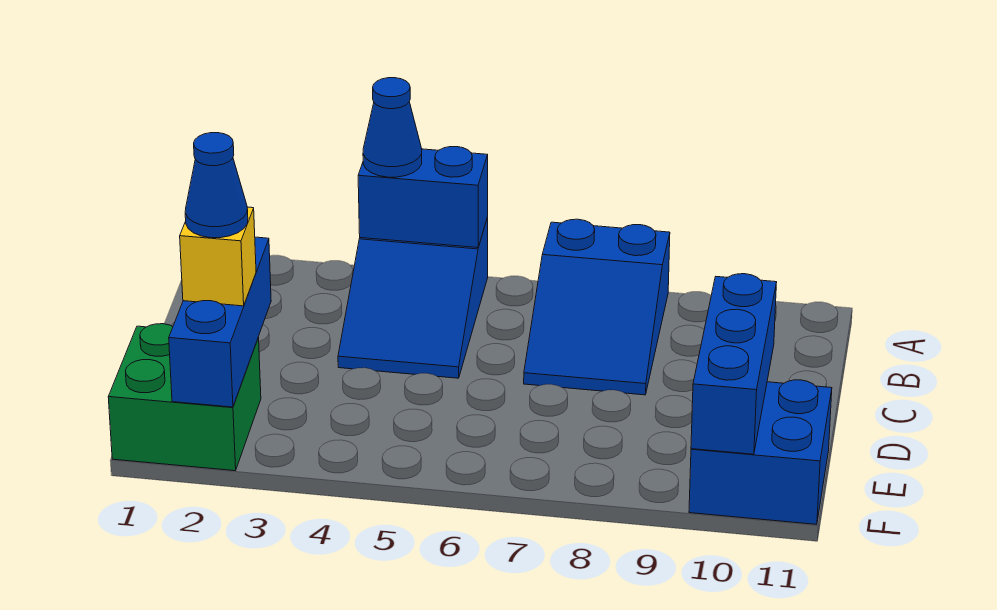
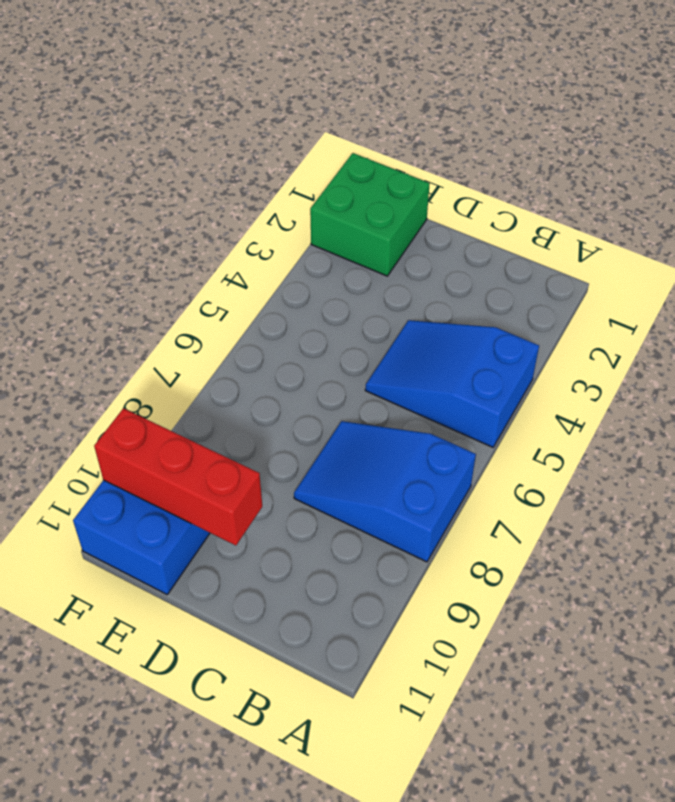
red brick D10:F10 level 2 -> blue brick D10:F10 level 2
none -> blue brick A4:A5 level 2
none -> blue brick D2:F2 level 2

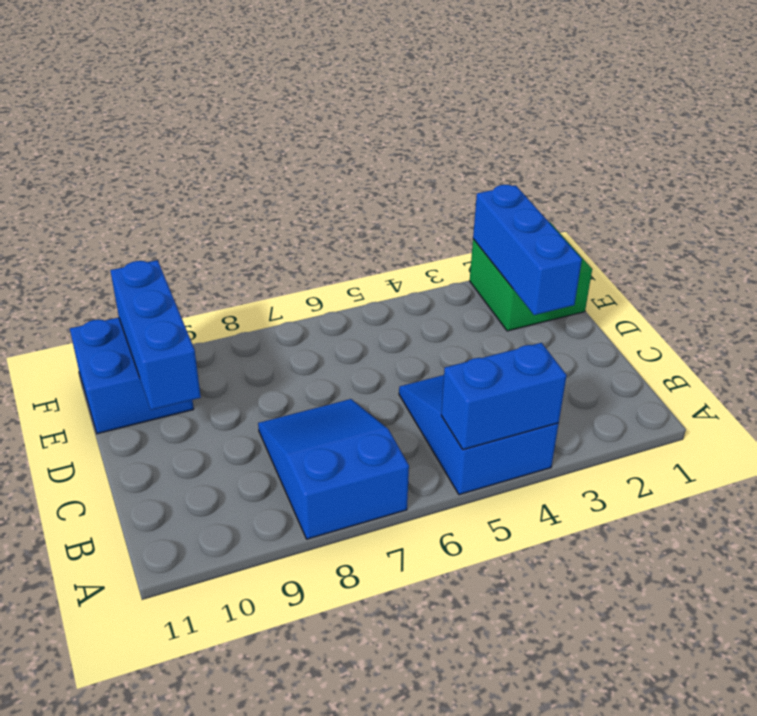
none -> blue cone A4 level 3
none -> yellow brick E2 level 3

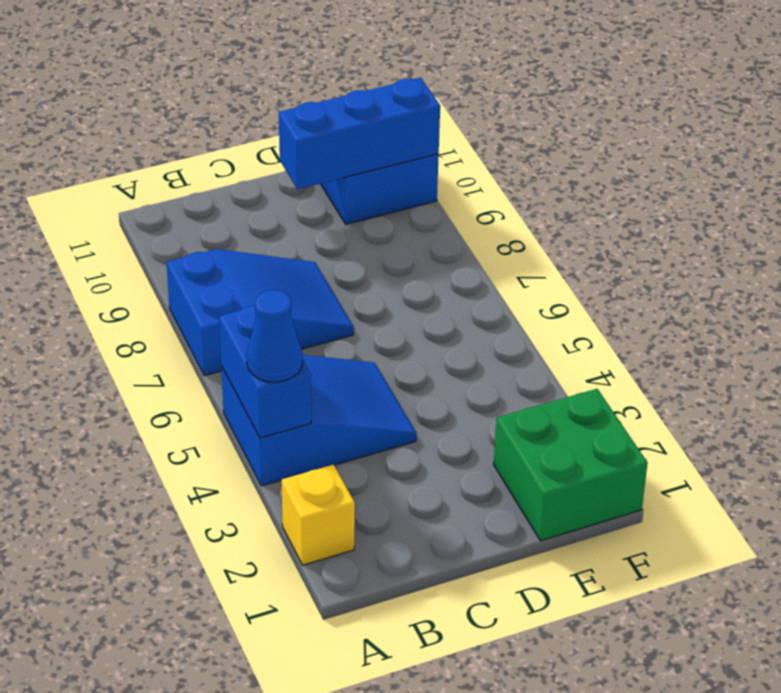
yellow brick A2 level 1 -> yellow brick E2 level 3
none -> blue brick D2:F2 level 2
none -> blue cone E2 level 4

